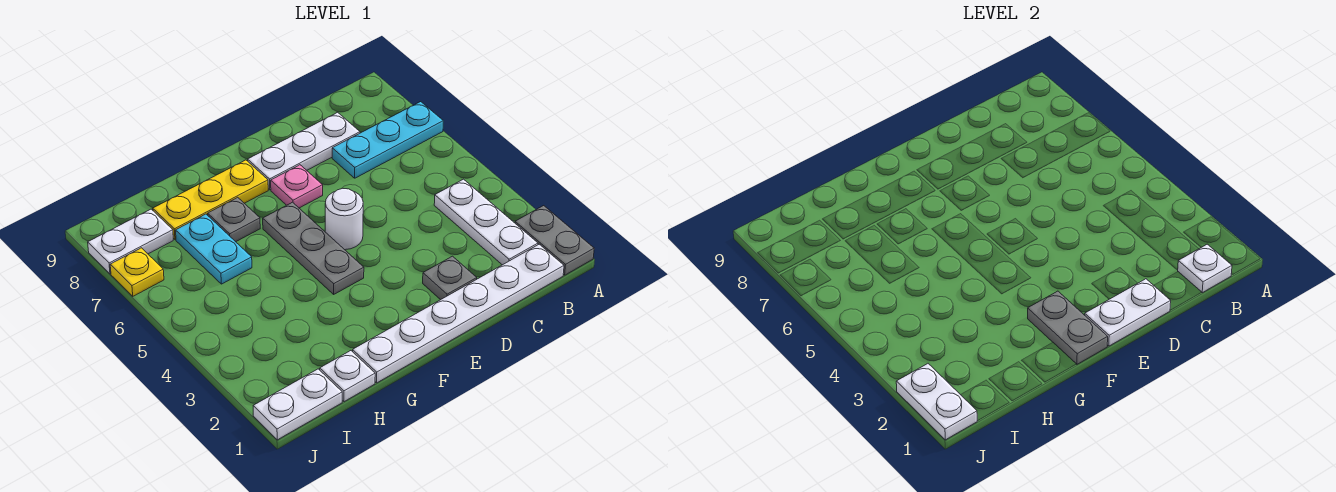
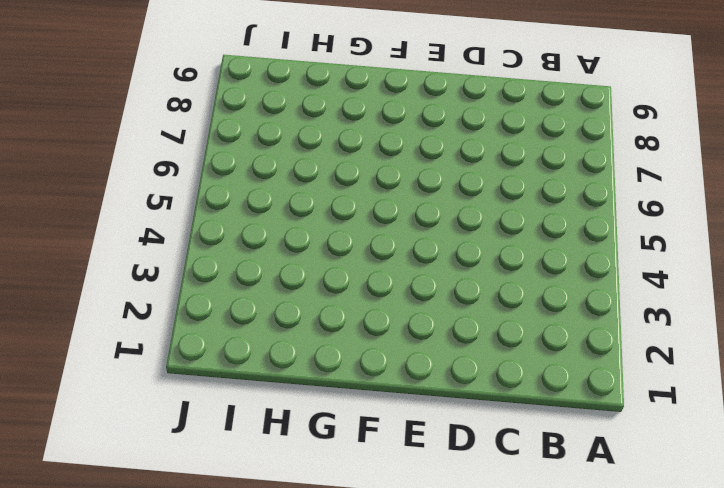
none -> grey plate A1:A2 level 1
none -> cyan plate A7:C7 level 1
none -> white plate B1:G1 level 1

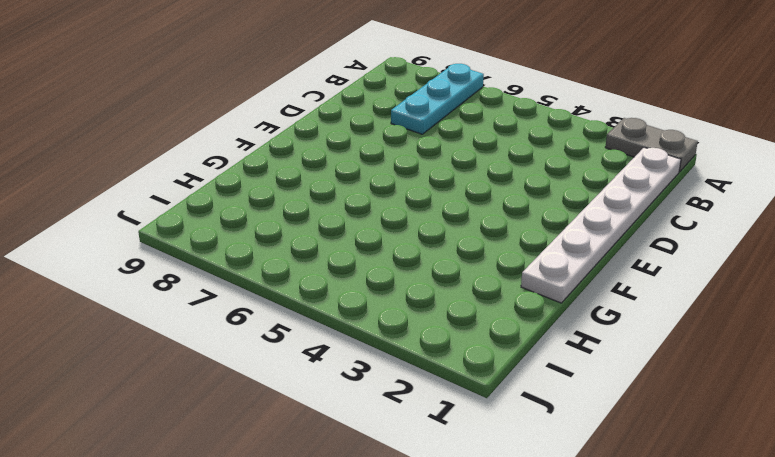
none -> white plate B2:B4 level 1
none -> white plate C8:E8 level 1
none -> grey plate D2 level 1

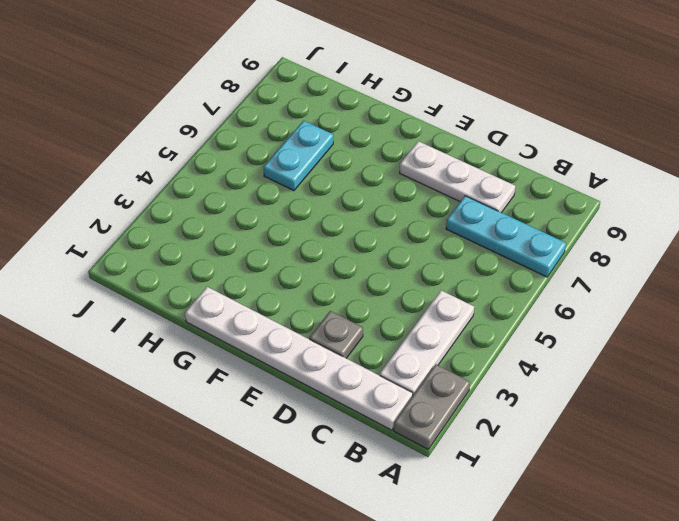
none -> white round brick E5 level 1
none -> pink plate E7 level 1
none -> grey plate F4:F6 level 1

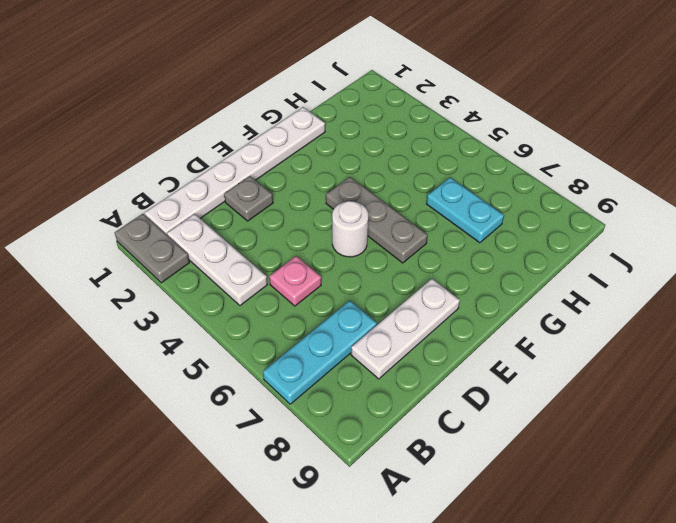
pink plate C5 level 1 -> pink plate E7 level 1
none -> yellow plate F8:H8 level 1
none -> grey plate G7 level 1
none -> white plate H1 level 1

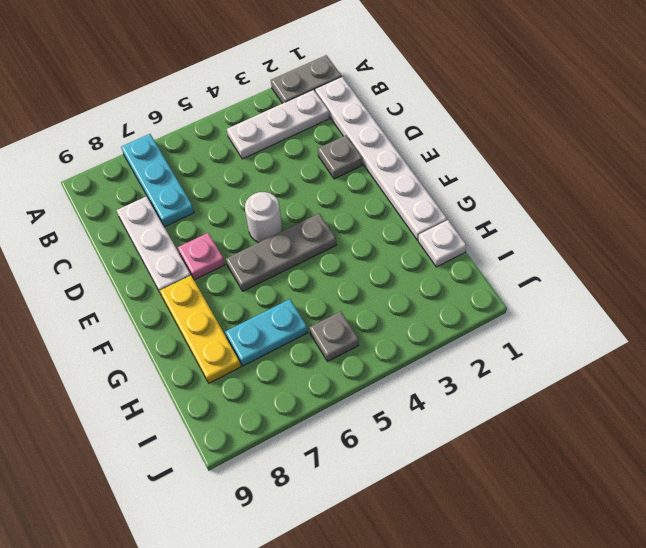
grey plate I5 level 1 -> grey plate G7 level 1
none -> white plate I1:J1 level 1
none -> white plate I8:J8 level 1
none -> yellow plate J7 level 1

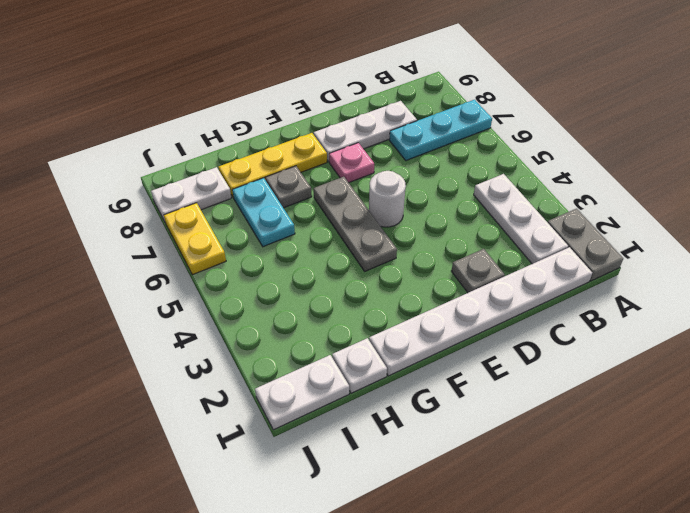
yellow plate J6:J7 level 1 -> yellow plate J7 level 1
none -> white plate B1 level 2
none -> white plate D1:E1 level 2
none -> grey plate F1:F2 level 2

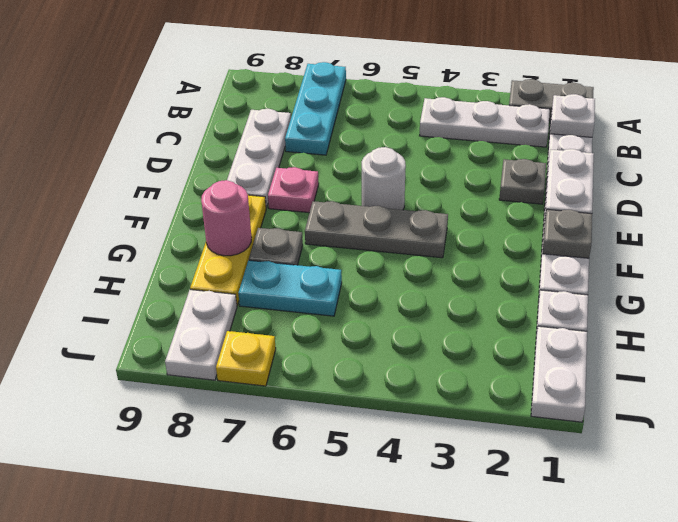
grey plate F1 level 2 -> grey plate F1:F2 level 2
pink round brick G8 level 2 -> none
none -> white plate J1:J2 level 2

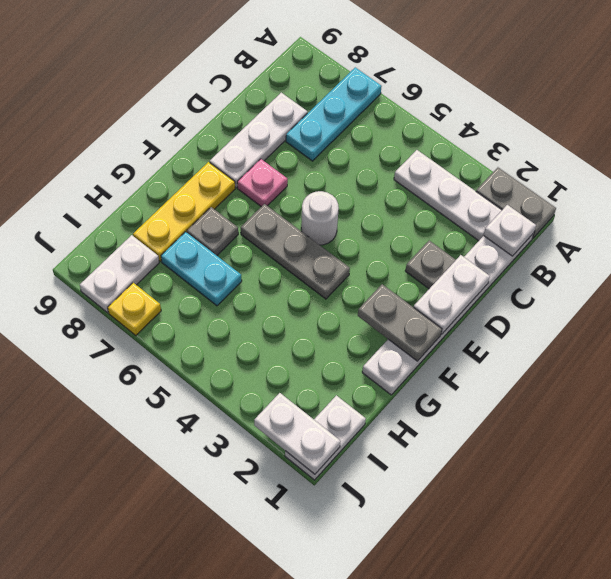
none -> white plate H1 level 1

